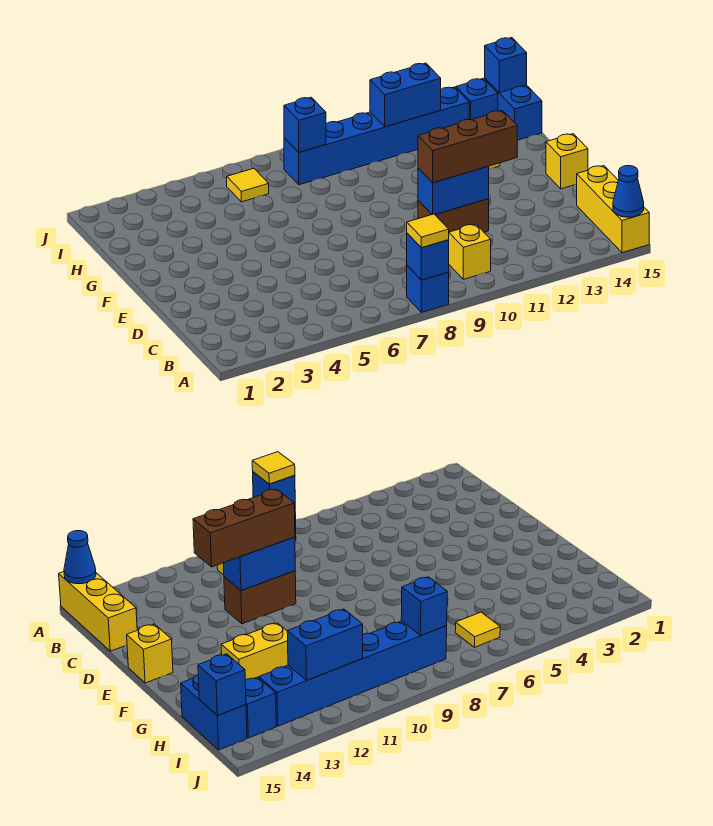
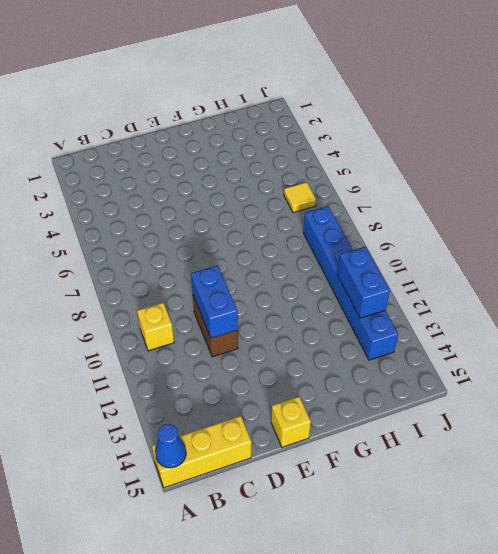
none -> blue brick A8 level 1
none -> yellow brick G12:G13 level 1
none -> blue brick H15:I15 level 1

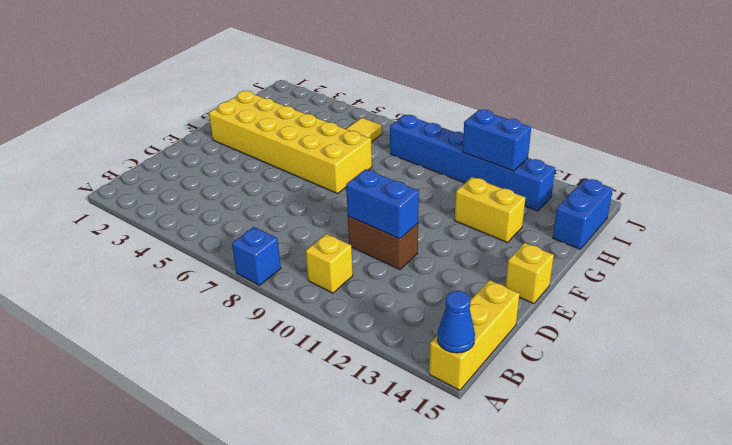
yellow brick F2:G7 level 1 -> none
none -> blue brick I14 level 1
none -> blue brick A8 level 2
none -> blue brick I8 level 2

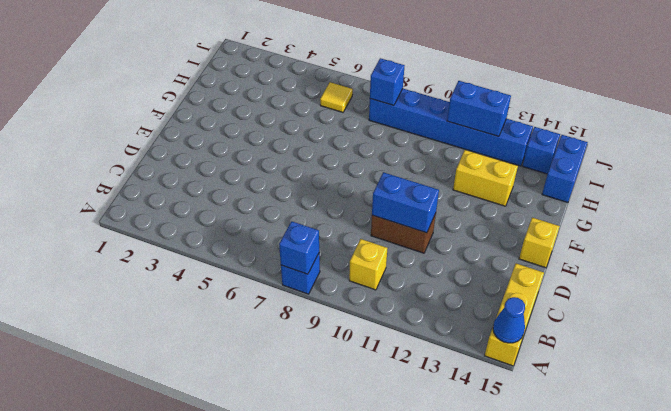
none -> blue brick I15 level 2
none -> yellow tile A8 level 3
none -> brown brick D10:D12 level 3

